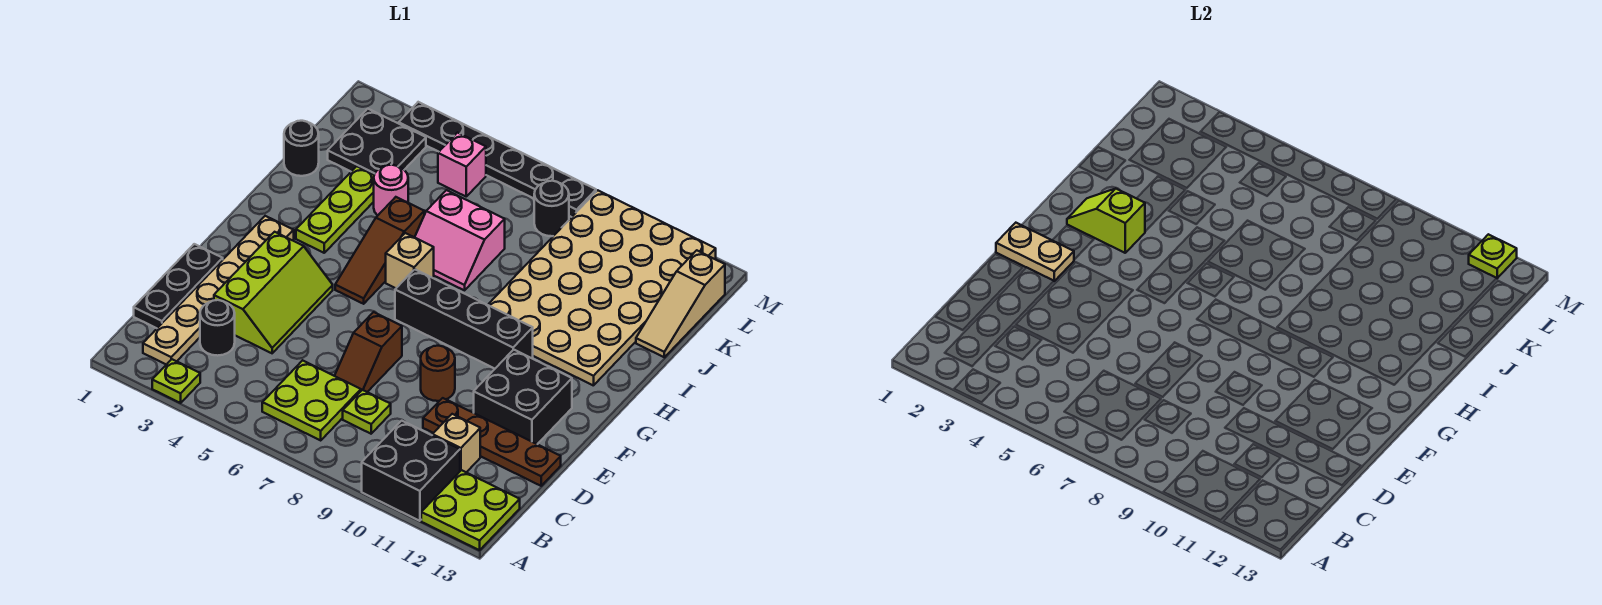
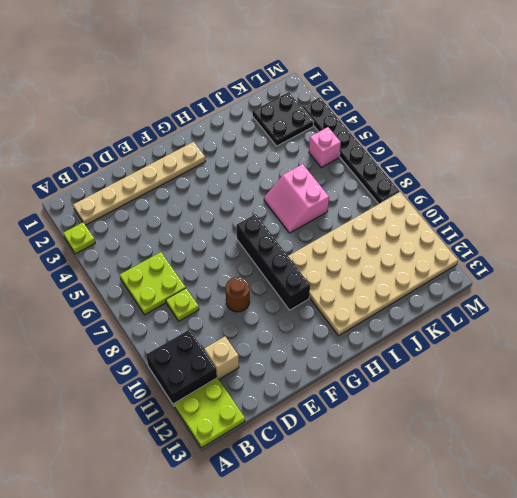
none -> black plate C1:E1 level 1
none -> black round brick C3 level 1
none -> lime slope D3:F4 level 1 top 3
none -> brown slope D7:E7 level 1 top E

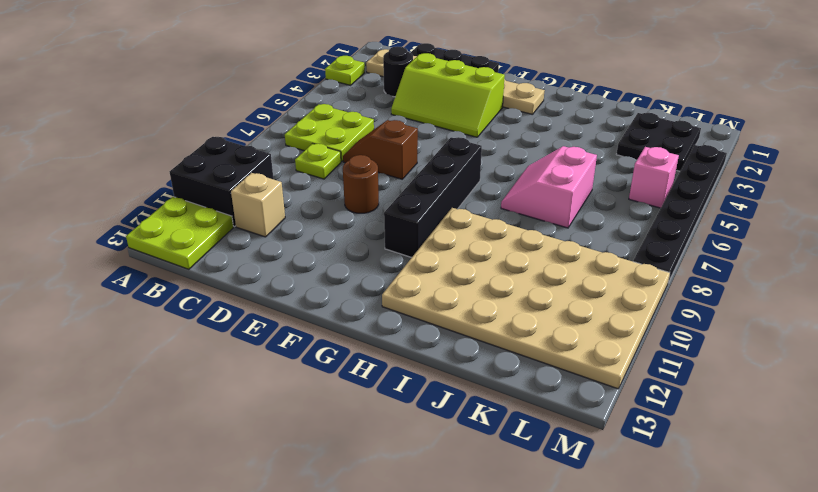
none -> brown plate D10:D13 level 1
none -> black brick E11:F12 level 1
none -> brown slope G5:I5 level 1 top I
none -> lime plate H3:J3 level 1

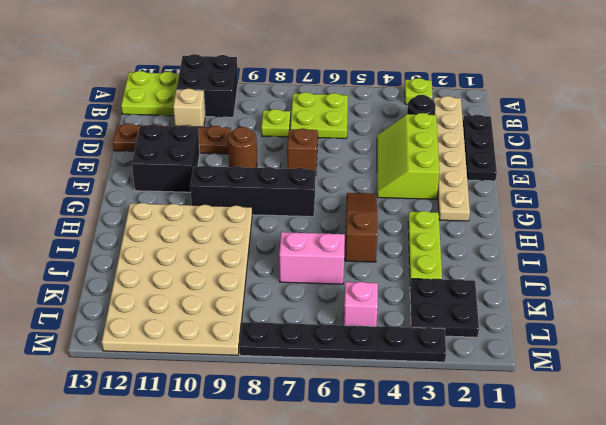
none -> tan brick H6 level 1
none -> black round brick J1 level 1
none -> pink round brick J4 level 1
none -> tan slope J13:L13 level 1 top L

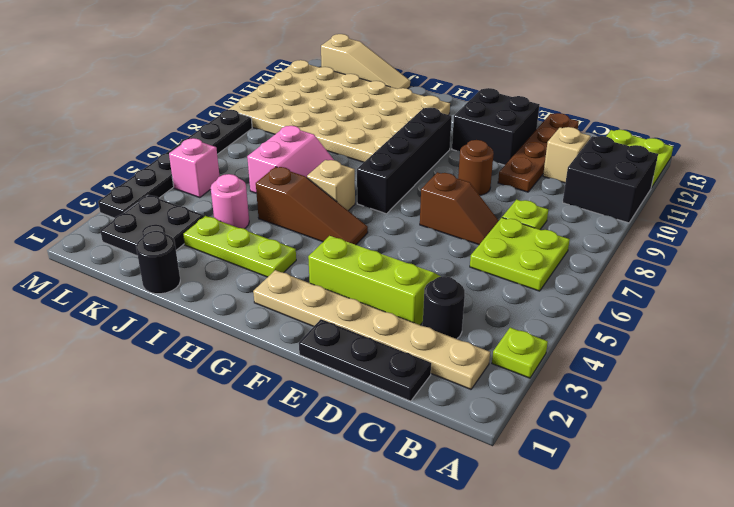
none -> black round brick L8 level 1
none -> tan plate F1:F2 level 2
none -> lime slope H2:H3 level 2 top 3
none -> lime plate M12 level 2

